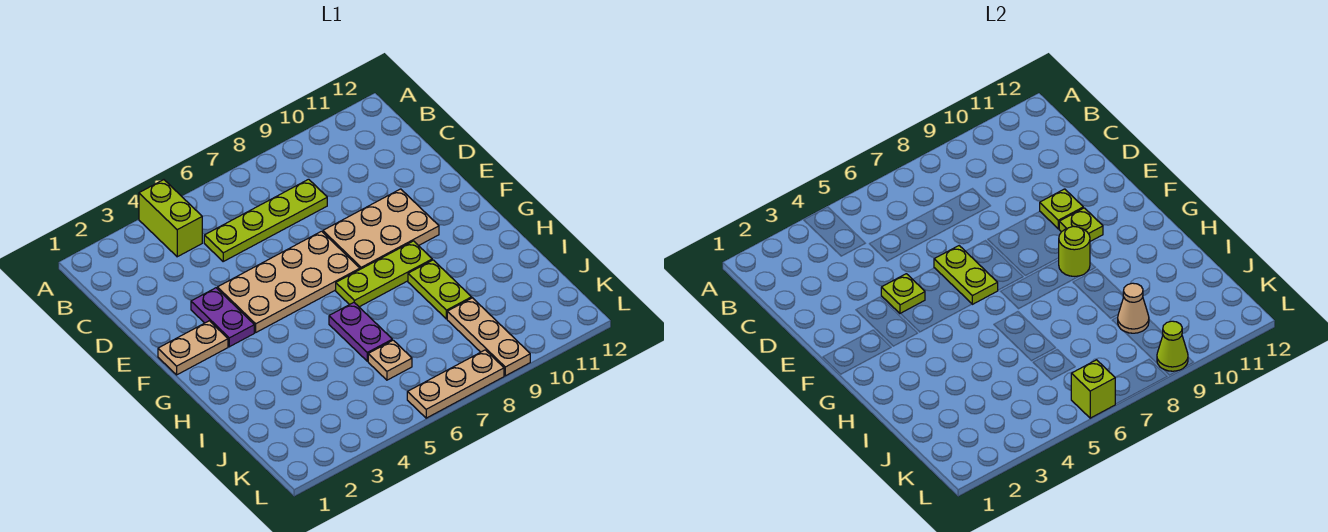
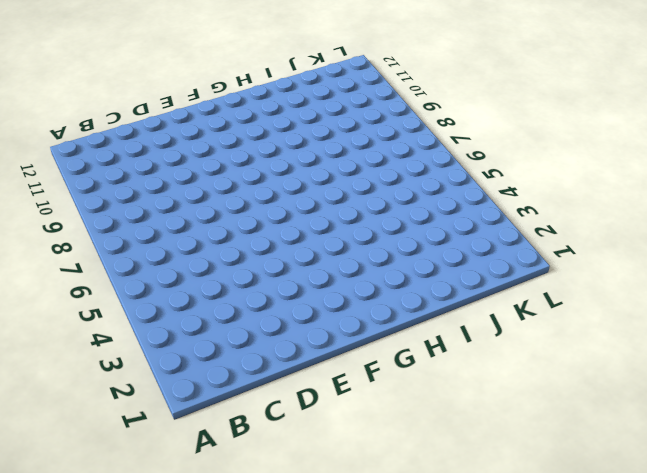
none -> lime brick A4:B4 level 1
none -> lime plate C5:C8 level 1
none -> purple plate E3:F3 level 1

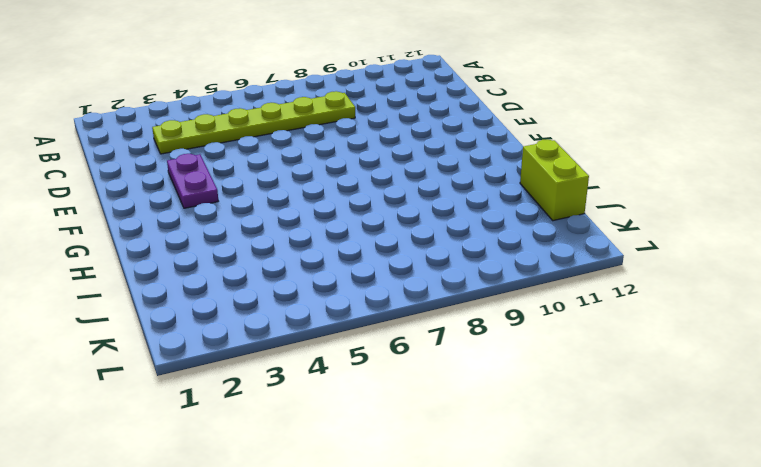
lime plate C3:C8 level 1 -> lime plate C5:C8 level 1
lime brick I12:J12 level 1 -> lime brick A4:B4 level 1
none -> tan plate E4:F7 level 1
none -> tan plate E8:F10 level 1
none -> tan plate F1:F2 level 1

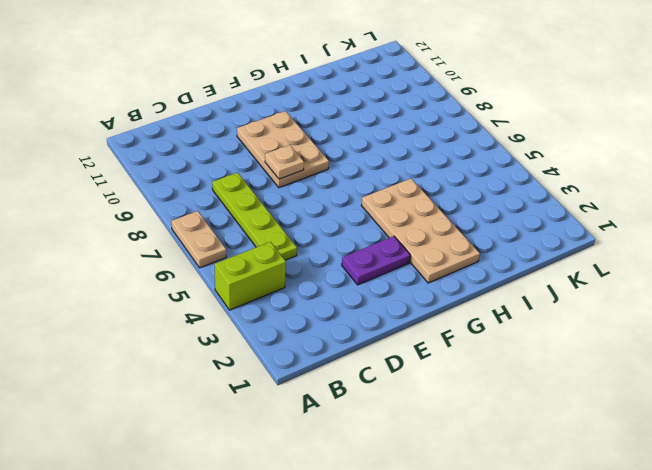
tan plate A6:A7 level 1 -> tan plate F1:F2 level 1
tan plate E8 level 2 -> tan plate J6 level 1
tan plate G2:H5 level 1 -> tan plate E4:F7 level 1
none -> lime plate G7:G9 level 1
none -> purple plate H6:I6 level 1
none -> lime plate H9:I9 level 1

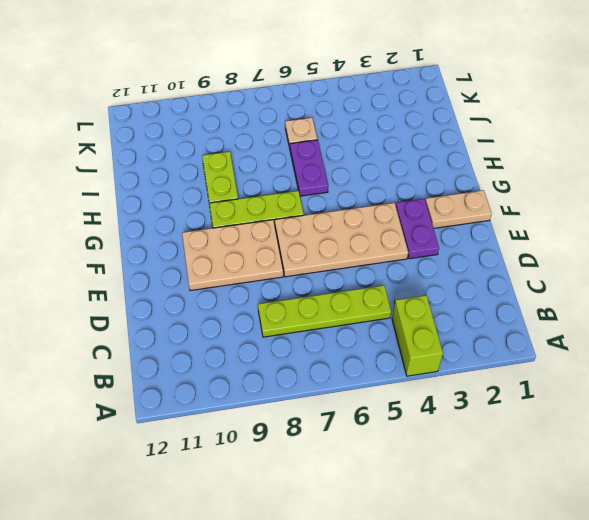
none -> tan plate J9:L9 level 1
none -> tan plate L6:L8 level 1
none -> lime plate E4 level 2

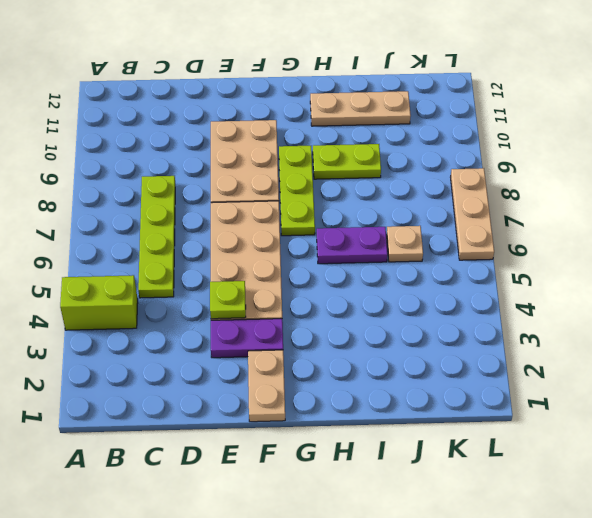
tan plate H11:J11 level 1 -> tan plate J9:L9 level 1
none -> lime plate E6:F6 level 2
none -> lime plate E10 level 2
none -> lime plate F10 level 2

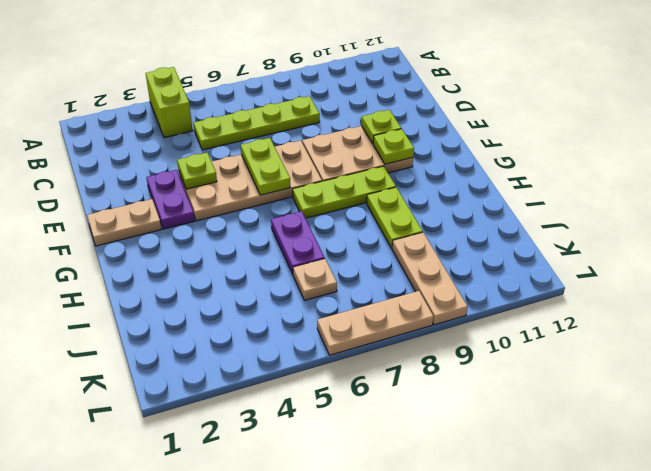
none -> lime round brick G9 level 2
none -> tan cone J9 level 2
none -> lime brick L6 level 2

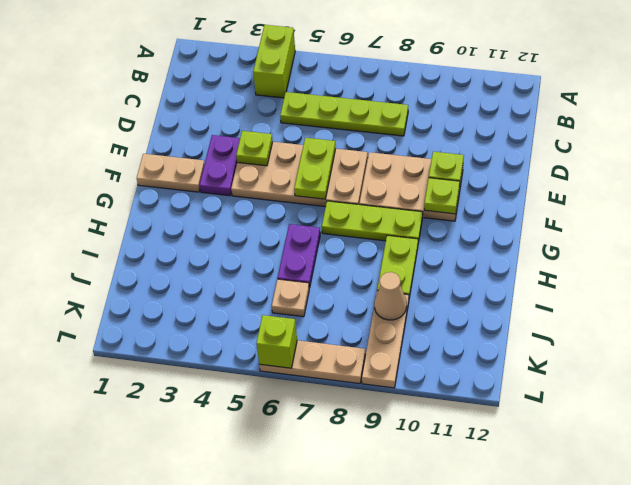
none -> lime round brick G9 level 2
none -> lime cone L9 level 2

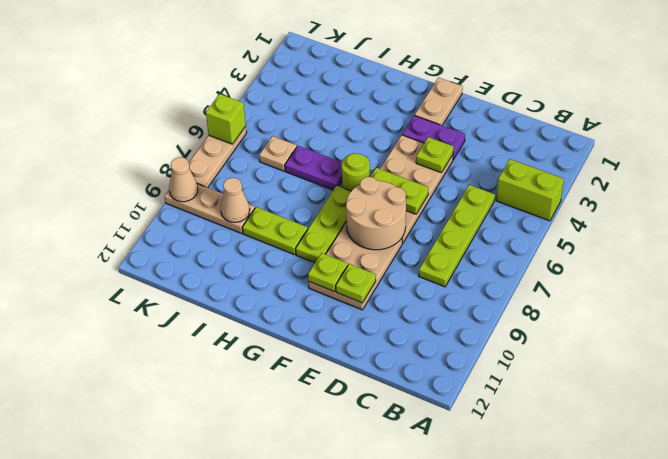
tan round brick E7:F8 level 2 -> none
lime round brick G6 level 1 -> lime round brick G9 level 2
tan cone L9 level 2 -> lime cone L9 level 2

